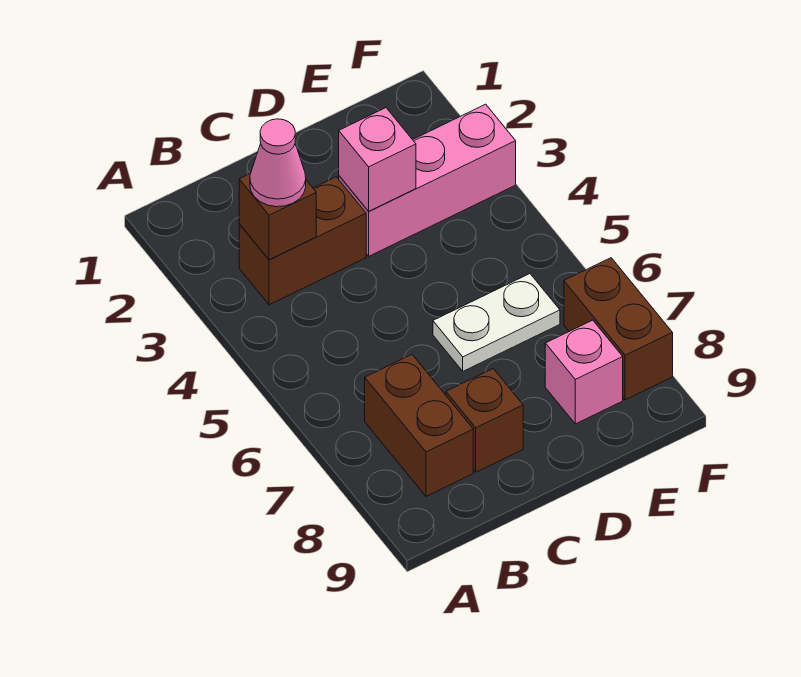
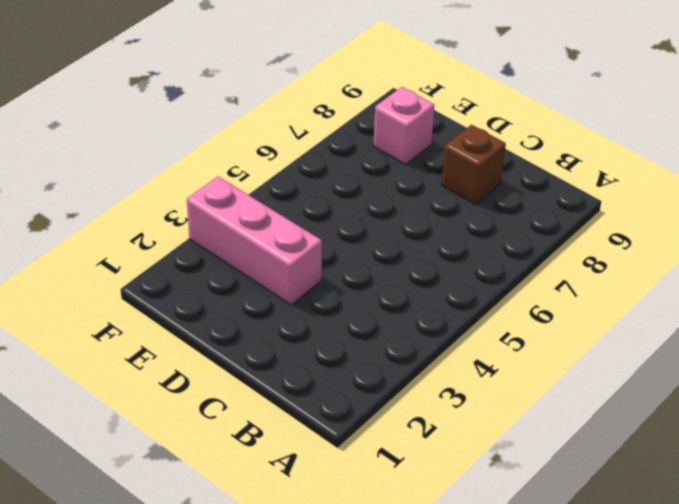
none -> brown brick B3:C3 level 1
none -> brown brick B7:B8 level 1

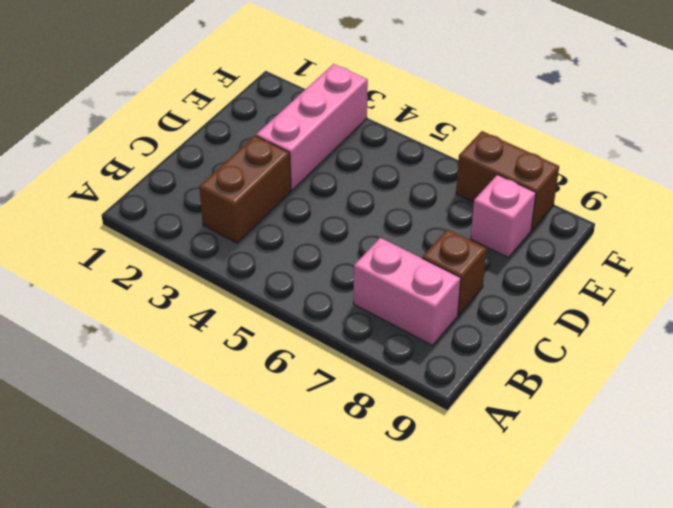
pink brick B7:B8 level 1 -> brown brick B7:B8 level 1
none -> white plate D6:E6 level 1
none -> brown brick B3 level 2

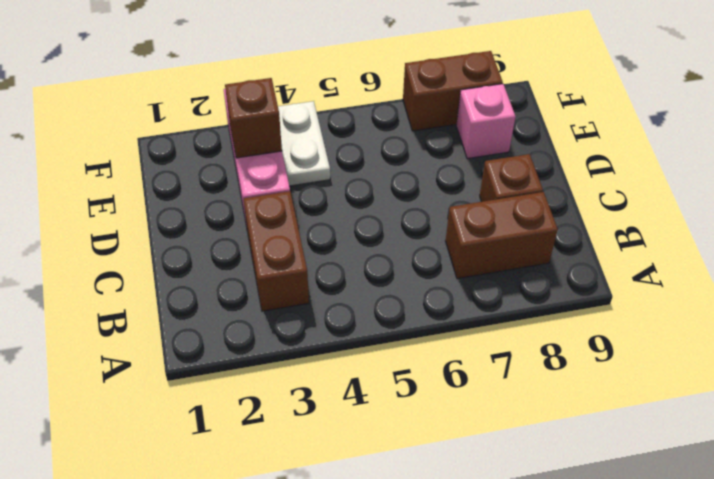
brown brick E3 level 2 -> brown brick B3 level 2
white plate E4:F4 level 1 -> white plate D6:E6 level 1
none -> pink brick D3 level 2
none -> pink cone B3 level 3

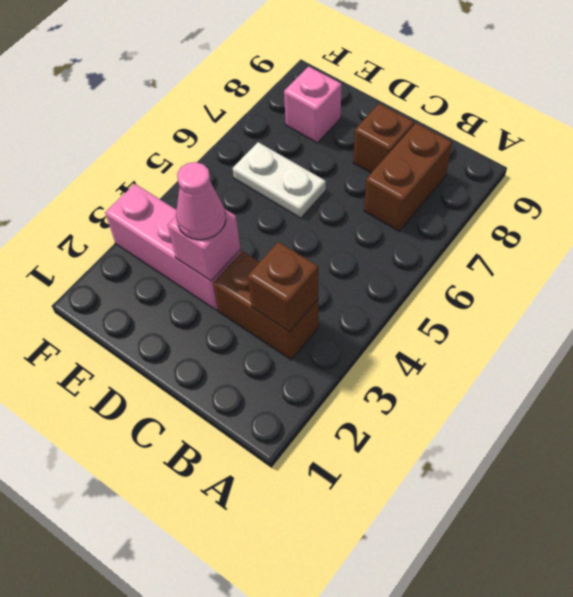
pink cone D3 level 3 -> pink cone B3 level 3
none -> brown brick F7:F8 level 1

